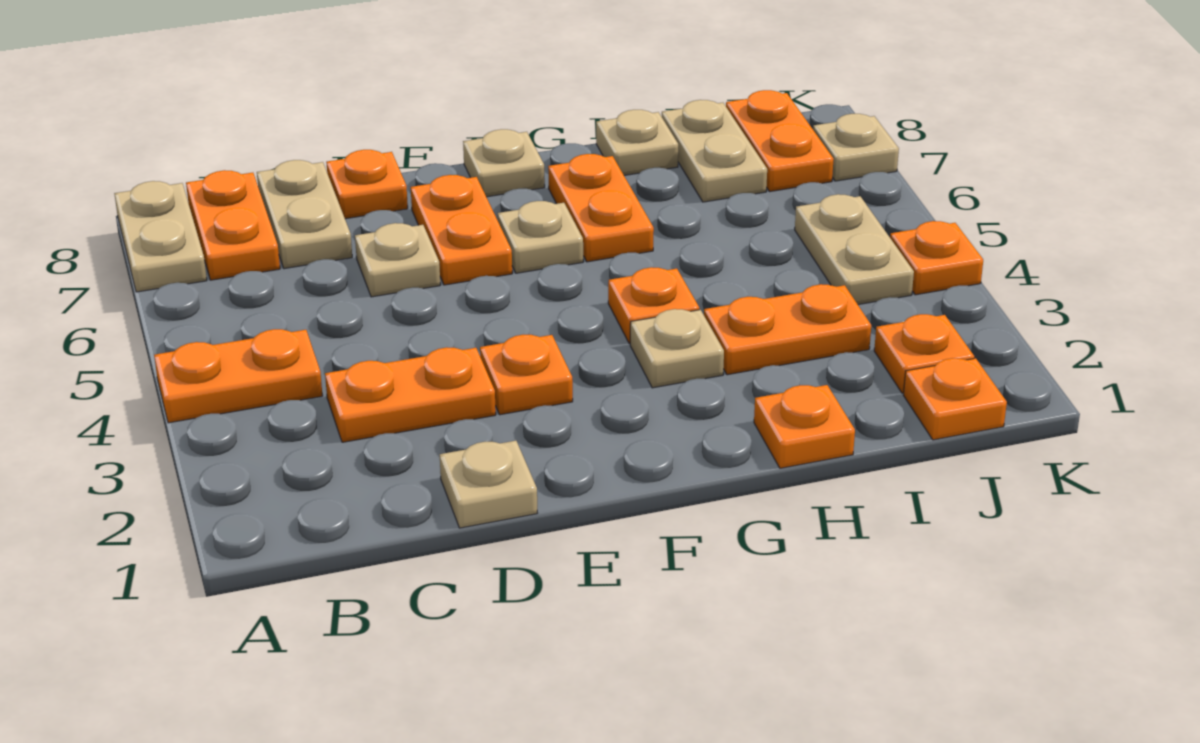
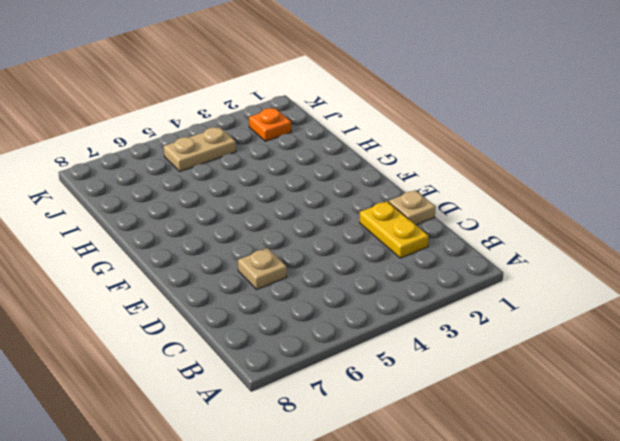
yellow plate C2:D2 level 1 -> none
none -> orange plate A4:B4 level 1
none -> tan plate A7:A8 level 1
none -> orange plate B7:B8 level 1

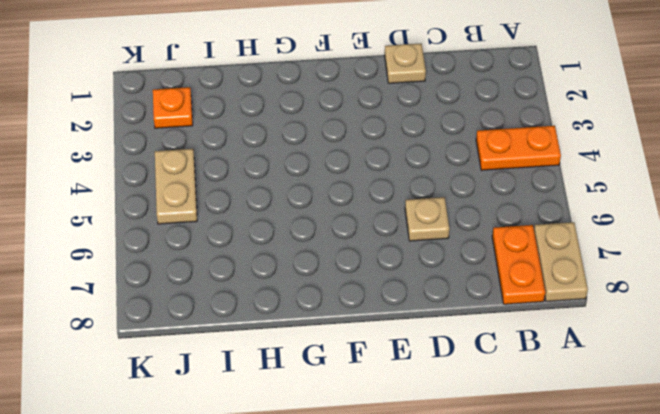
none -> orange plate C3:D3 level 1
none -> tan plate C7:C8 level 1
none -> orange plate D8 level 1

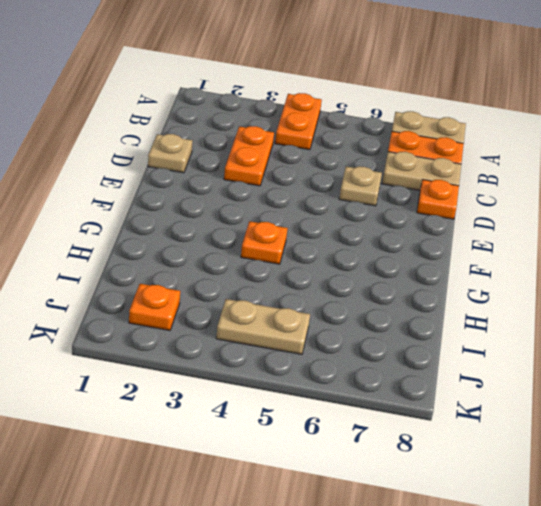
none -> orange plate E3 level 1
none -> orange plate E6:E7 level 1
none -> tan plate F6 level 1

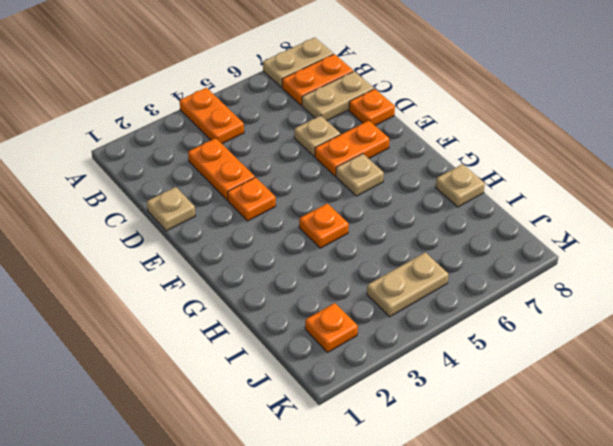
none -> tan plate F8 level 1
none -> tan plate G3 level 1
none -> orange plate G6:G7 level 1

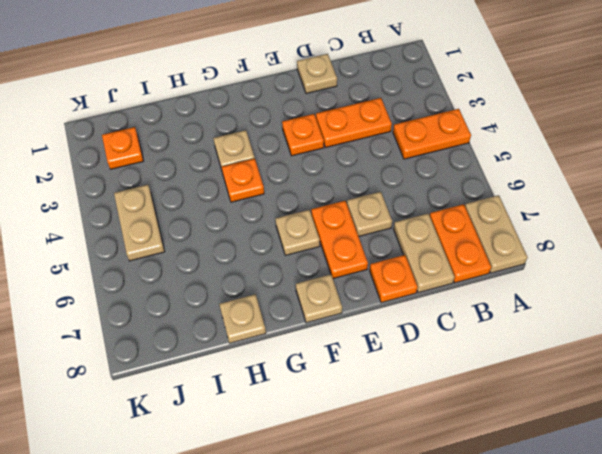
none -> orange plate G6:G7 level 1
none -> orange plate H1 level 1
none -> orange plate H3:I3 level 1

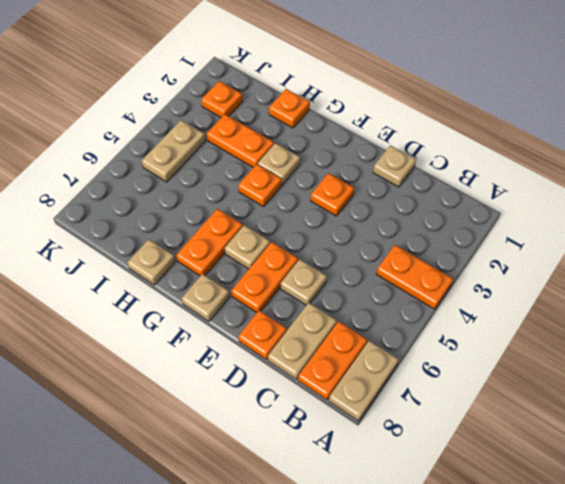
none -> orange plate C3:D3 level 1
none -> tan plate I7:I8 level 1
none -> orange plate J1 level 1

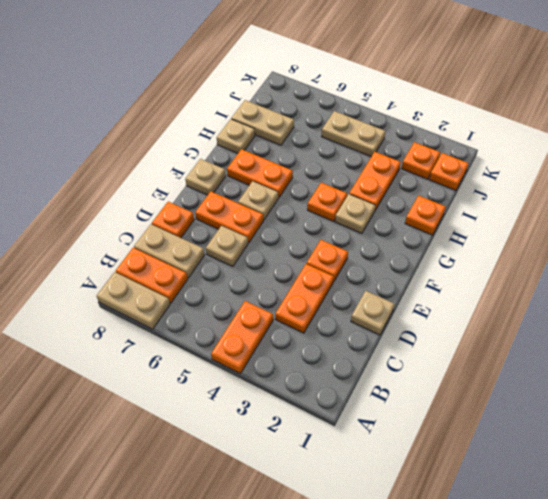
none -> orange plate J7:J8 level 1
none -> orange plate K4 level 1
none -> tan plate K7 level 1

